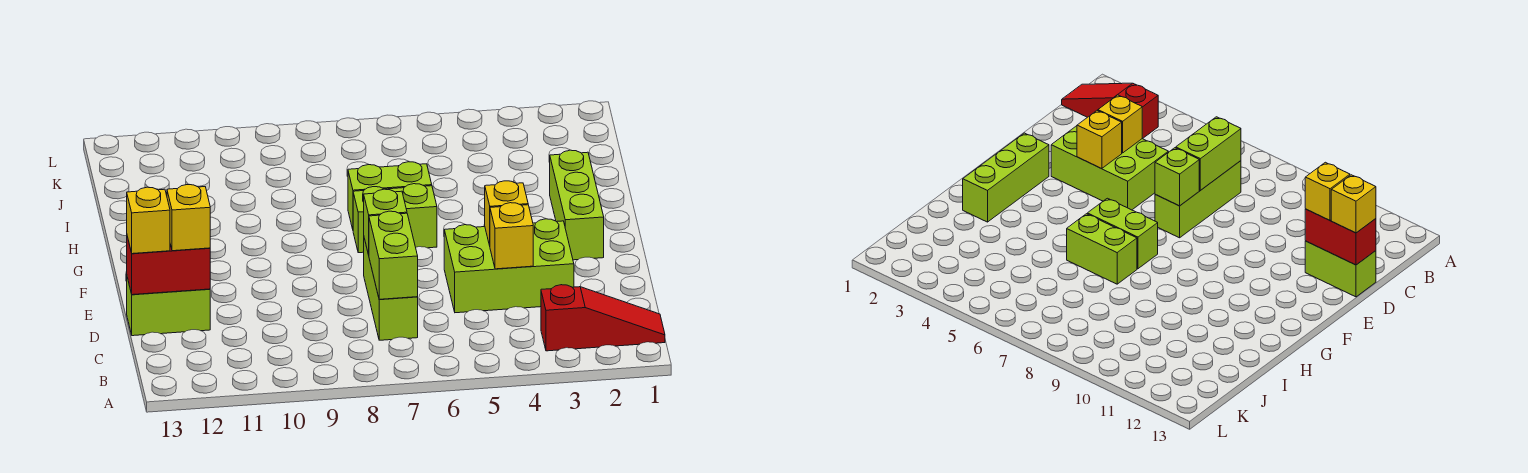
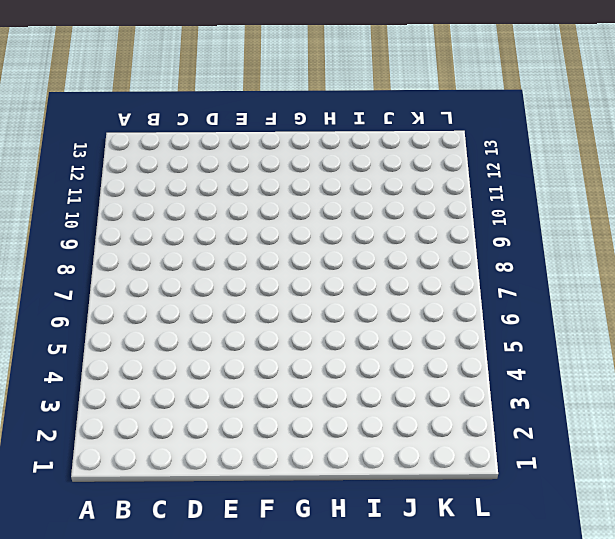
none -> red slope B1:B3 level 1 top 3
none -> lime brick C7:E7 level 1
none -> lime brick D3:E5 level 1

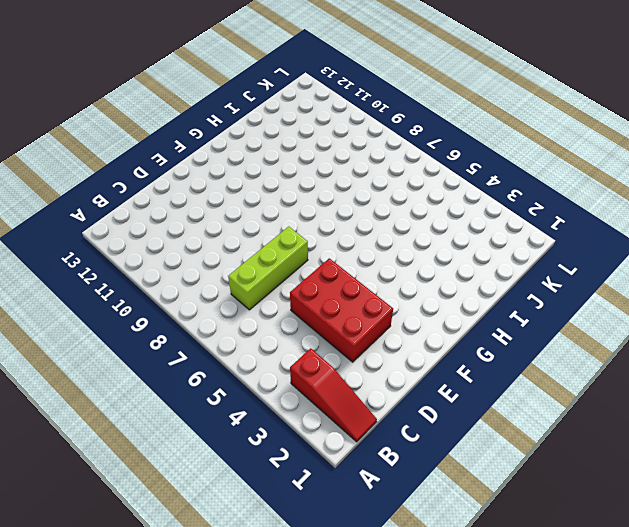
red brick D3:E5 level 1 -> lime brick D3:E5 level 1
none -> lime brick D12:D13 level 1
none -> lime brick F2:H2 level 1
none -> lime brick G6:G7 level 1

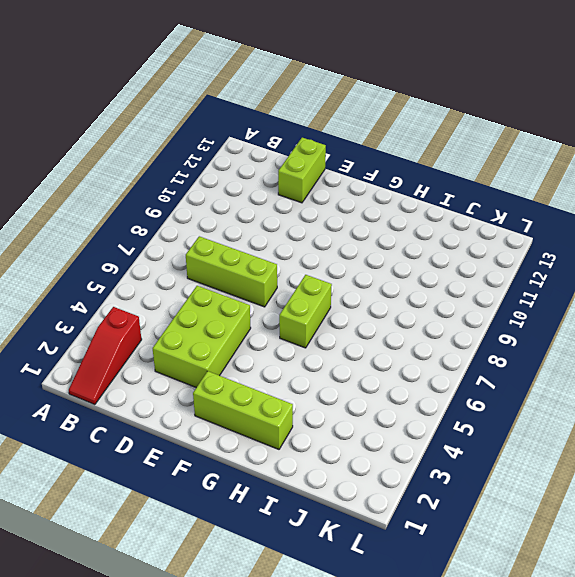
none -> lime brick H6:H7 level 1
none -> lime brick C7:D7 level 2
none -> yellow brick D4 level 2

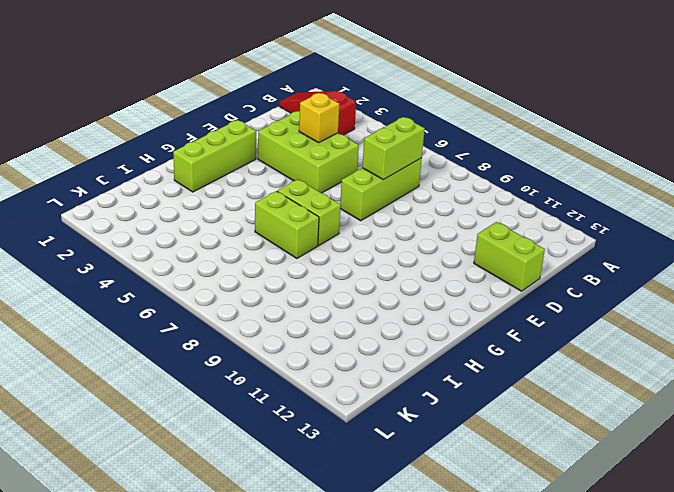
none -> red brick D12:D13 level 2
none -> yellow brick E4 level 2
none -> lime brick E7 level 2

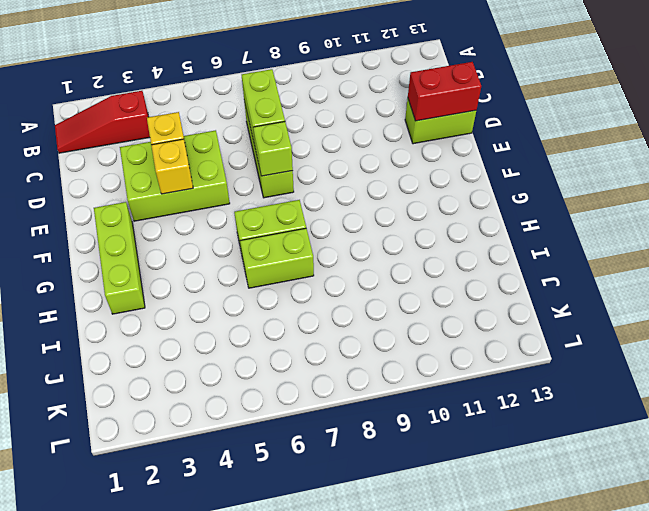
none -> yellow brick D12 level 3
none -> yellow brick D13 level 3

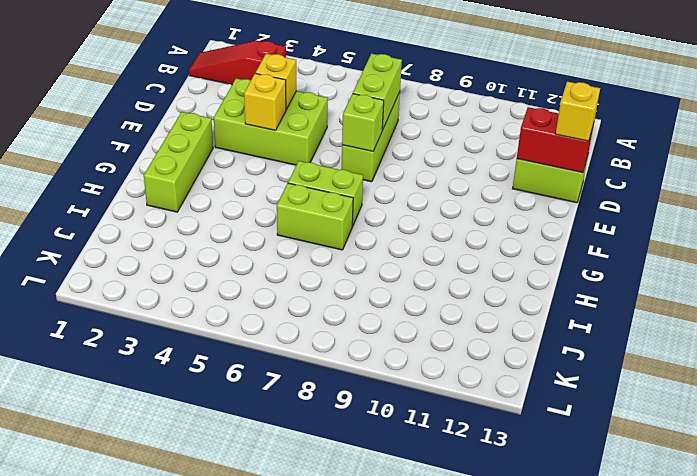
none -> yellow brick D12 level 3

